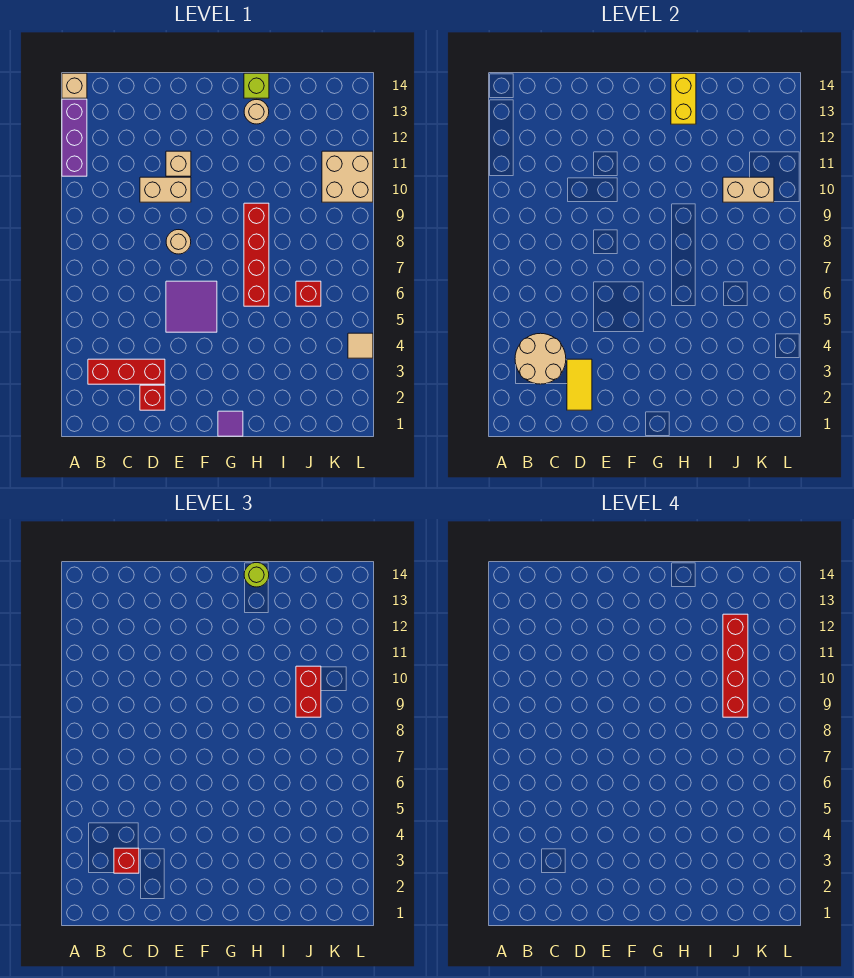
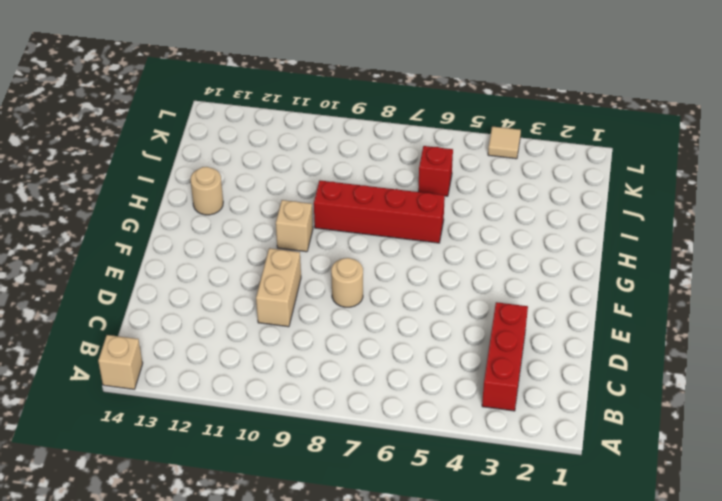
tan brick G10 level 1 -> tan brick E11 level 1
none -> purple brick A11:A13 level 1
none -> red brick D2 level 1
none -> purple tile E5:F6 level 1

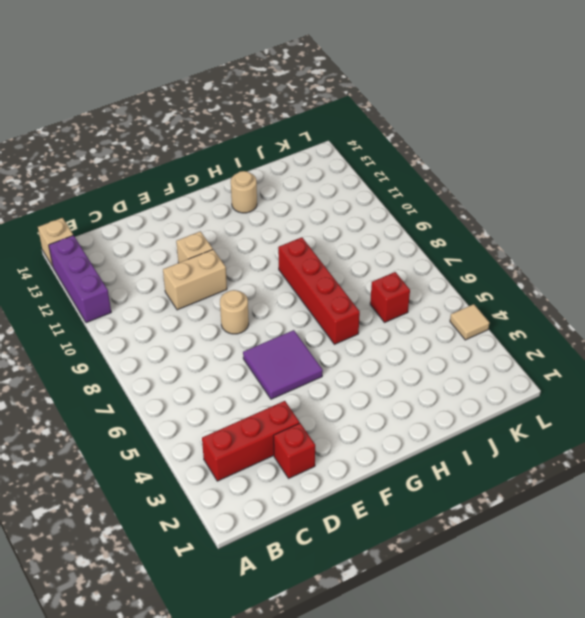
none -> purple tile G1 level 1
none -> lime brick H14 level 1
none -> tan brick K10:L11 level 1

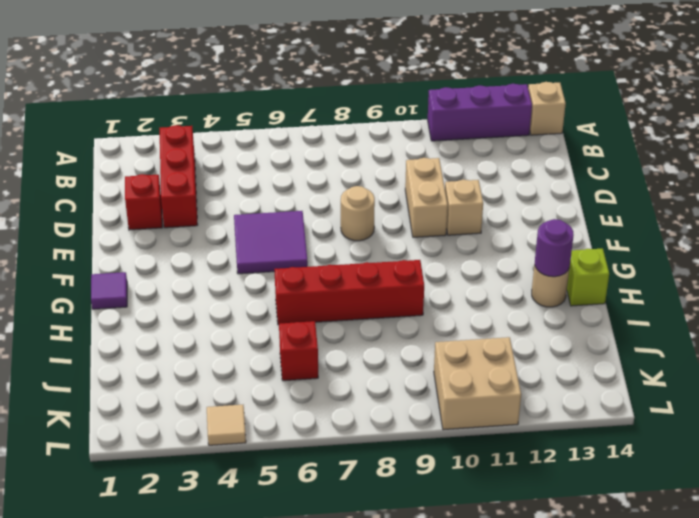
purple round brick H13 level 2 -> yellow brick H13:H14 level 2
none -> tan round brick B3:C4 level 2
none -> yellow tile D2:D3 level 2
none -> tan brick J10:K10 level 2

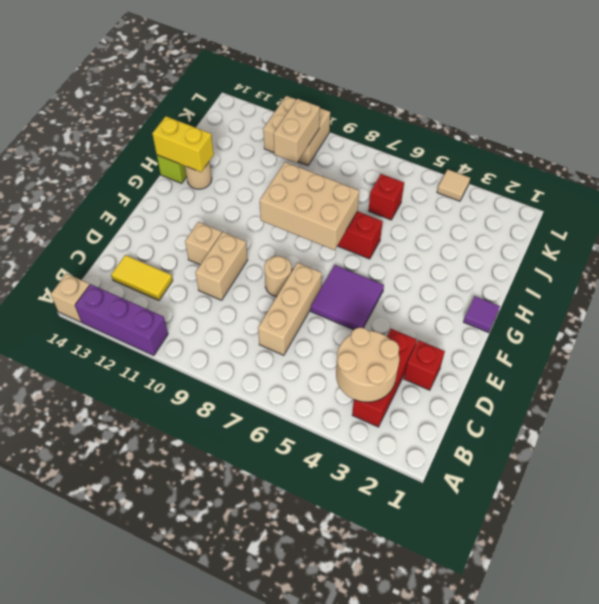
tan brick C7:E7 level 1 -> none
yellow tile C12:C13 level 1 -> yellow tile D2:D3 level 2
tan brick G7:H9 level 2 -> none
none -> red brick C3 level 3
none -> lime round brick H14 level 3
none -> red brick J9:J10 level 3

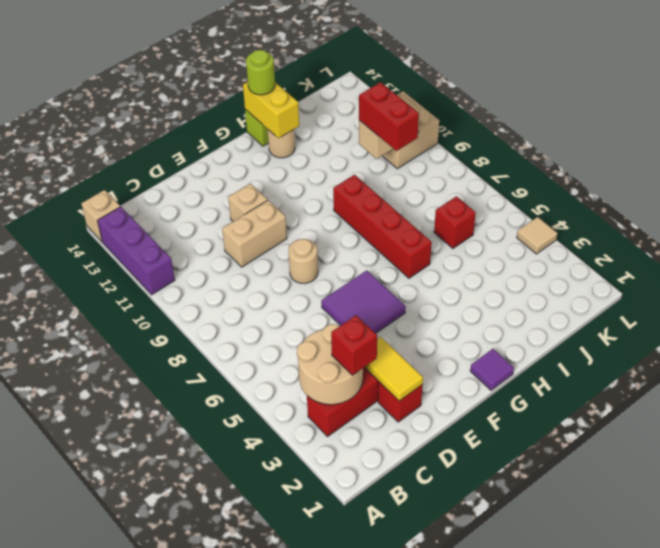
none -> red brick J9:J12 level 4

